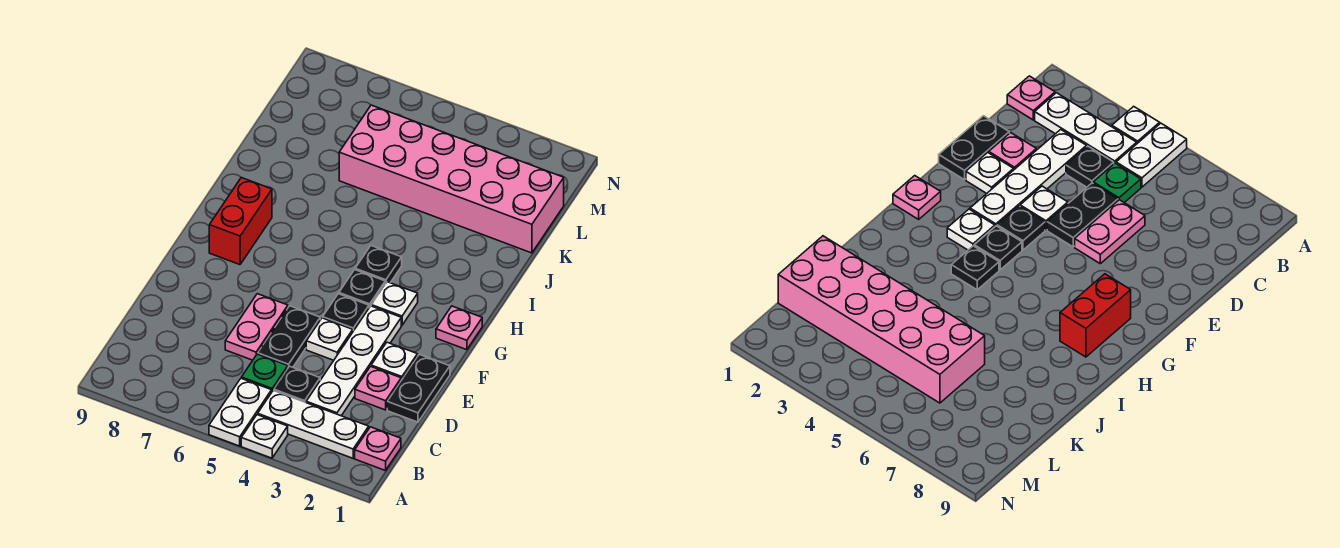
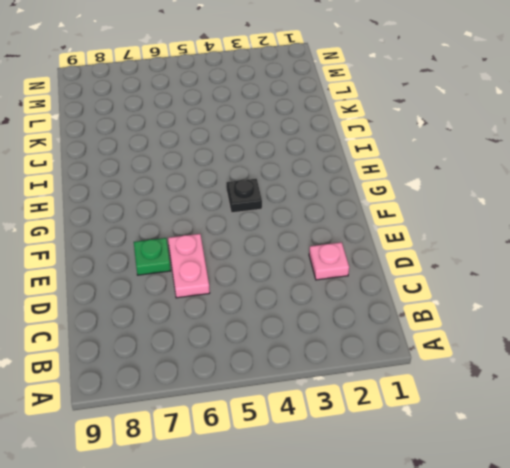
green plate E7 level 1 -> green plate C5 level 1
none -> white plate A4 level 1
none -> white plate A5:B5 level 1
none -> pink plate B1 level 1

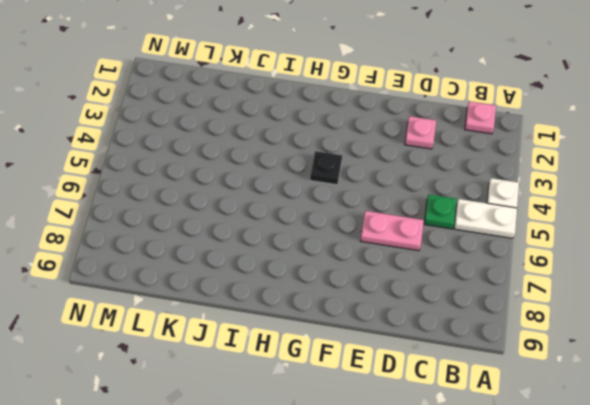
none -> white plate B2:B4 level 1
none -> white plate C3:F3 level 1
none -> black plate C4 level 1

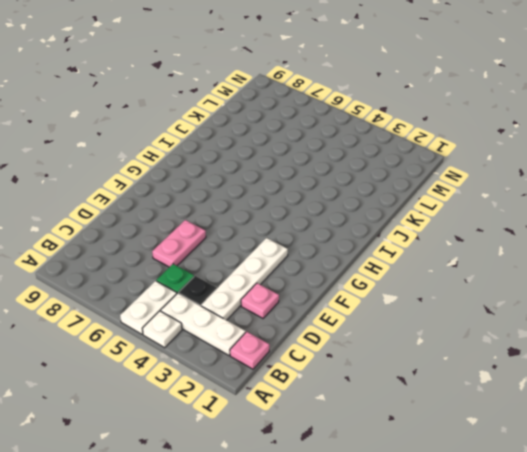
none -> black plate D1:E1 level 1
none -> black plate D5:E5 level 1
none -> white plate E2 level 1

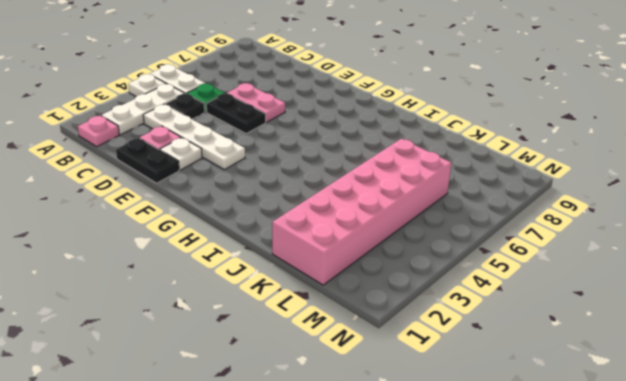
none -> white plate E4 level 1
none -> black plate F4 level 1
none -> pink plate G1 level 1

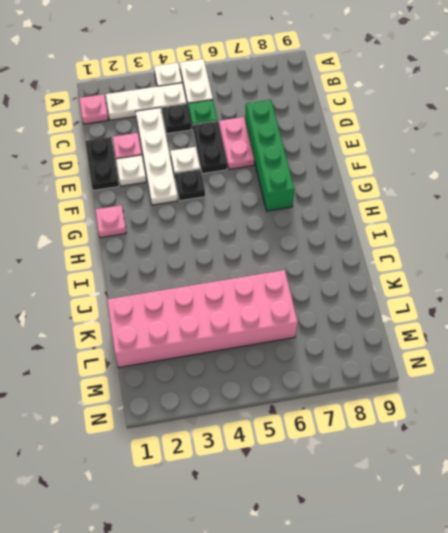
green brick D7:G7 level 1 -> none
none -> white plate G3 level 1
none -> black plate G4 level 1
none -> red brick G8:H8 level 1

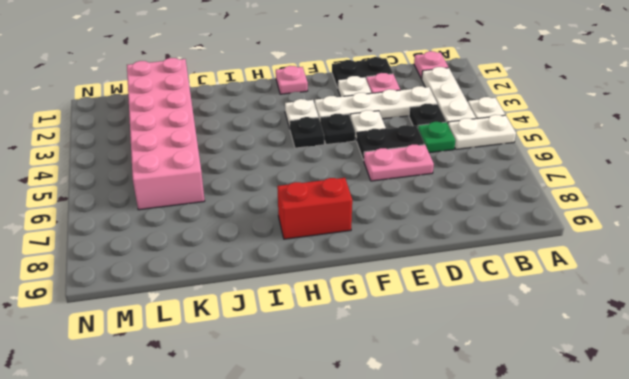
none -> black plate H4 level 1

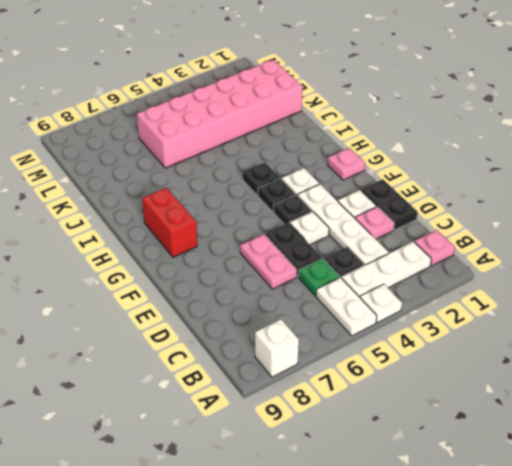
white brick A8 level 1 -> none

